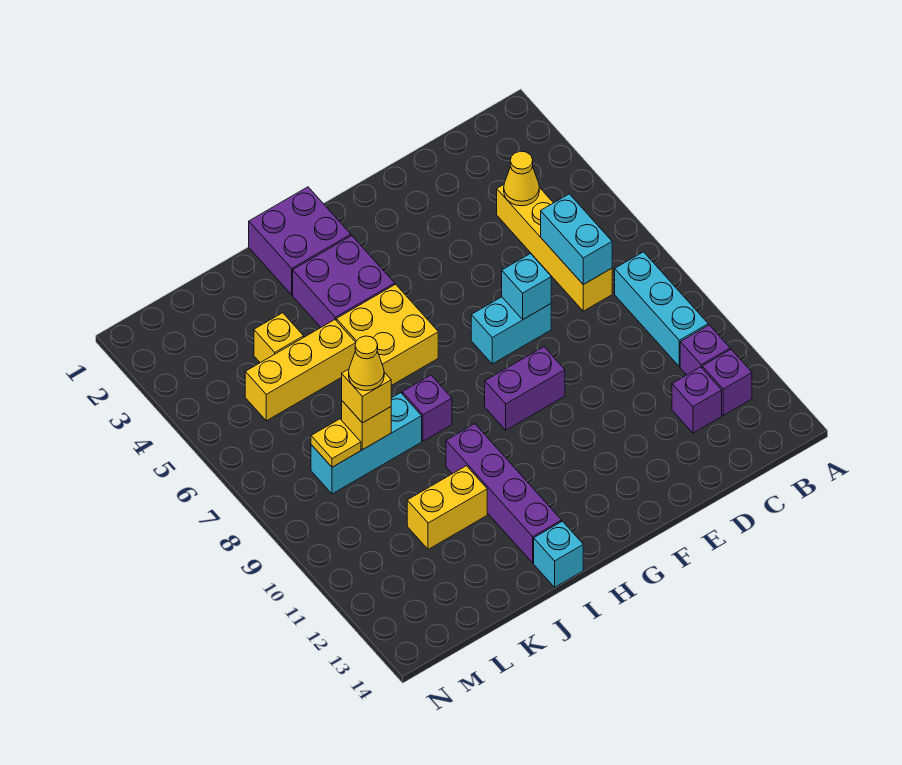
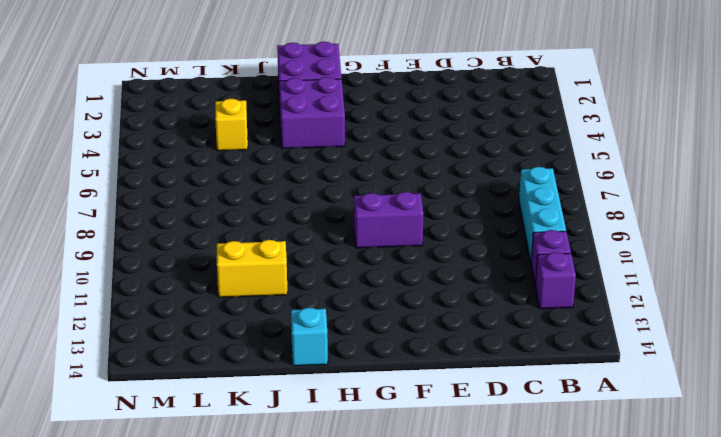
none -> yellow brick C4:C7 level 1
none -> purple brick C12 level 1
none -> cyan brick E7:F7 level 1

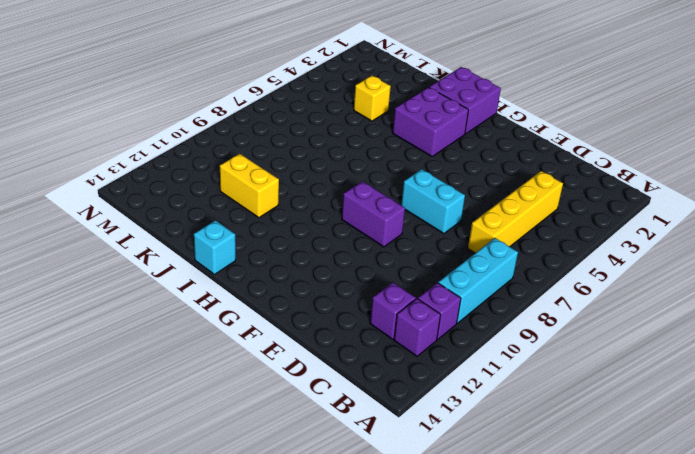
none -> yellow brick H5:I6 level 1
none -> purple brick I8 level 1
none -> purple brick I10:I13 level 1

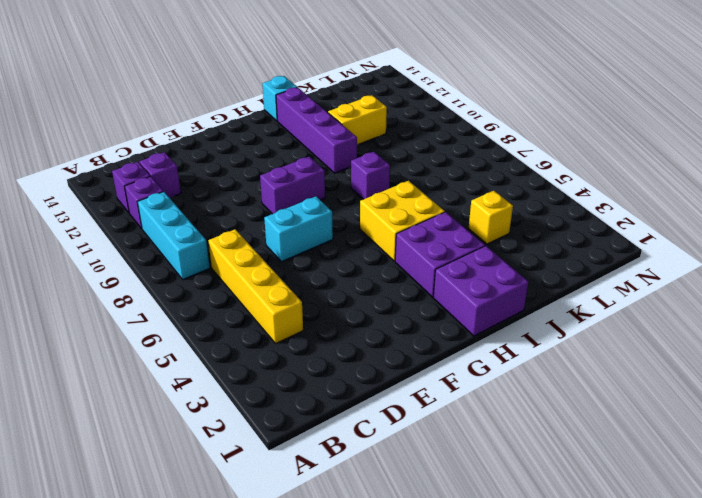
none -> yellow brick J5:L5 level 1
none -> cyan brick J8:L8 level 1
none -> yellow cone C4 level 2

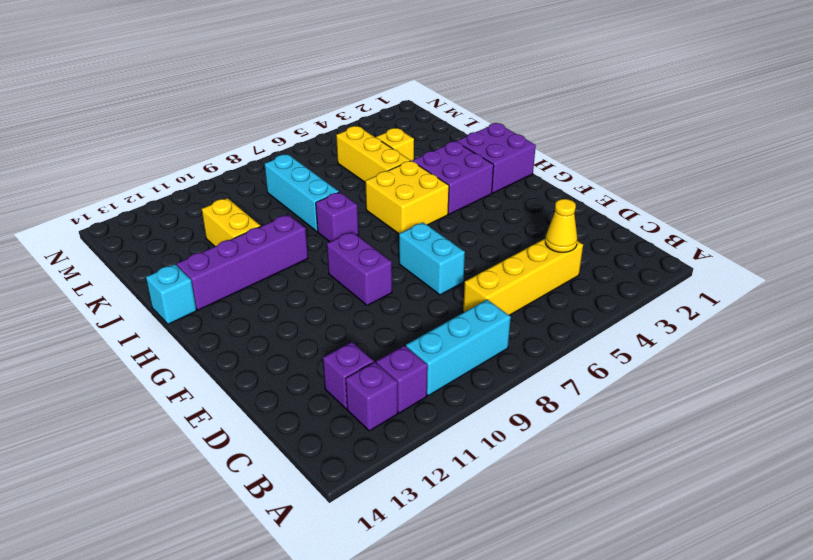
none -> cyan brick C6:C7 level 2
none -> cyan brick E7 level 2
none -> yellow brick K8 level 2

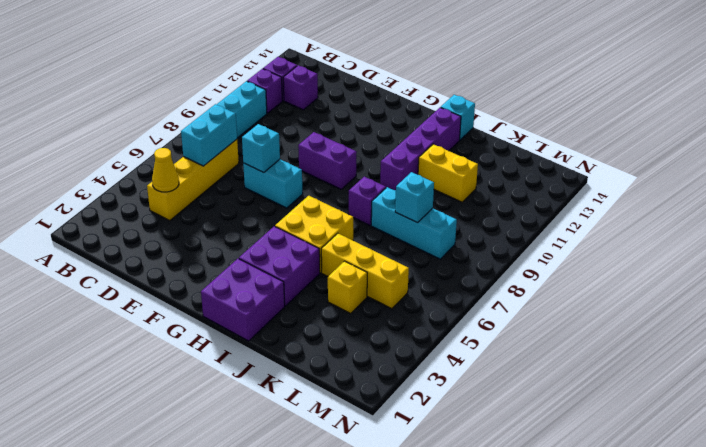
cyan brick K8 level 2 -> yellow brick K8 level 2
none -> yellow plate L8 level 2
none -> yellow brick K8 level 3
none -> yellow cone K8 level 4

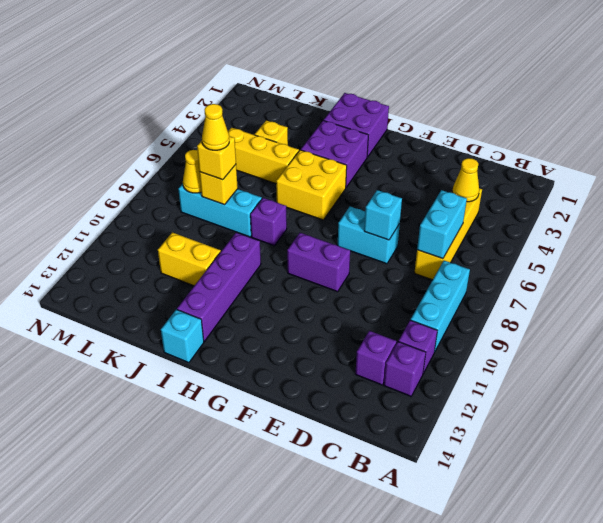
yellow cone L8 level 2 -> yellow plate L8 level 2

